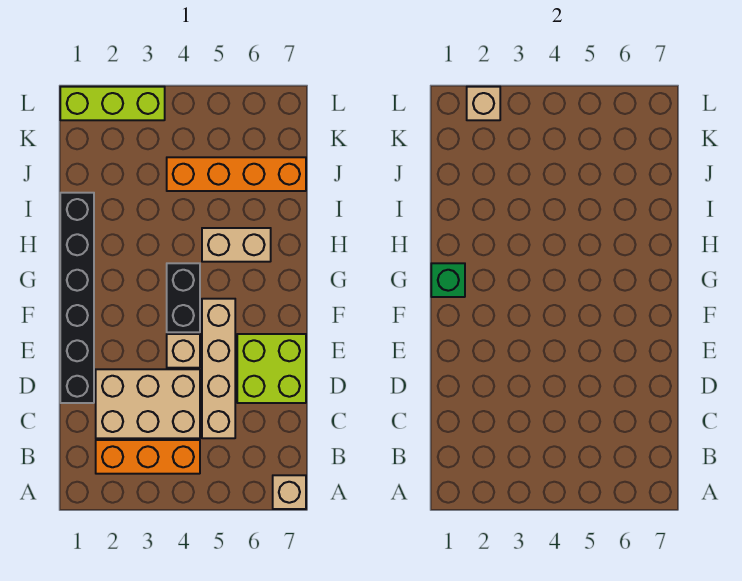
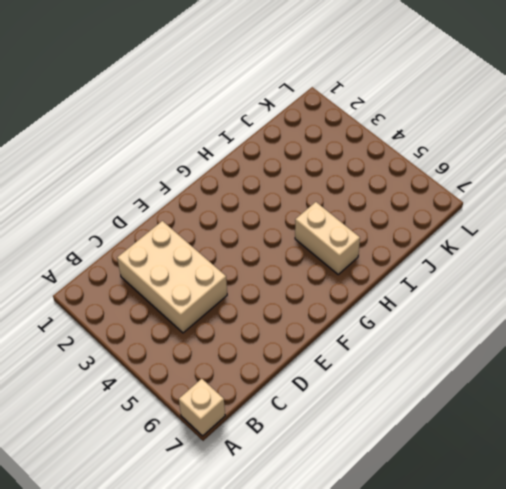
none -> orange brick B2:B4 level 1
none -> tan brick C5:F5 level 1
none -> black brick D1:I1 level 1

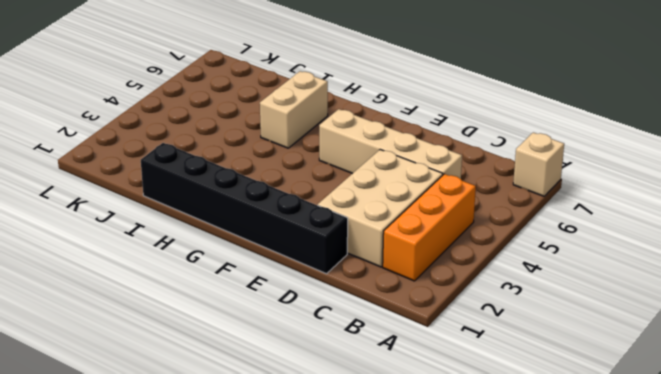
none -> lime brick D6:E7 level 1
none -> tan brick E4 level 1
none -> black brick F4:G4 level 1

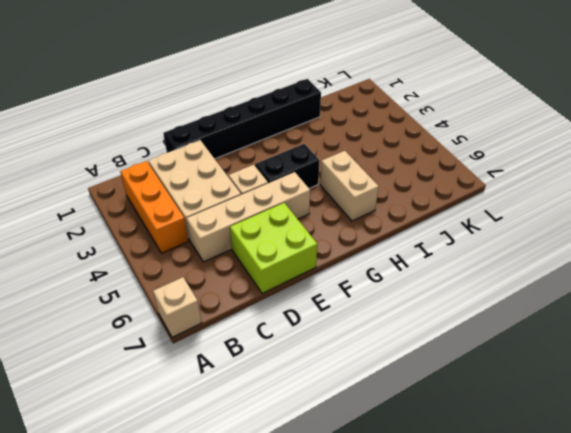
none -> orange brick J4:J7 level 1
none -> lime brick L1:L3 level 1
none -> green brick G1 level 2

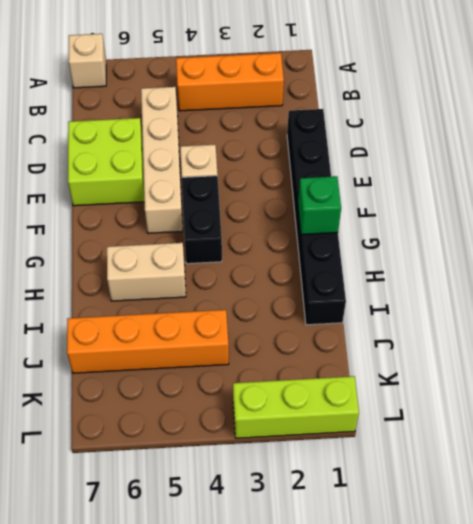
none -> tan brick C2:D4 level 1
none -> tan brick L2 level 2

